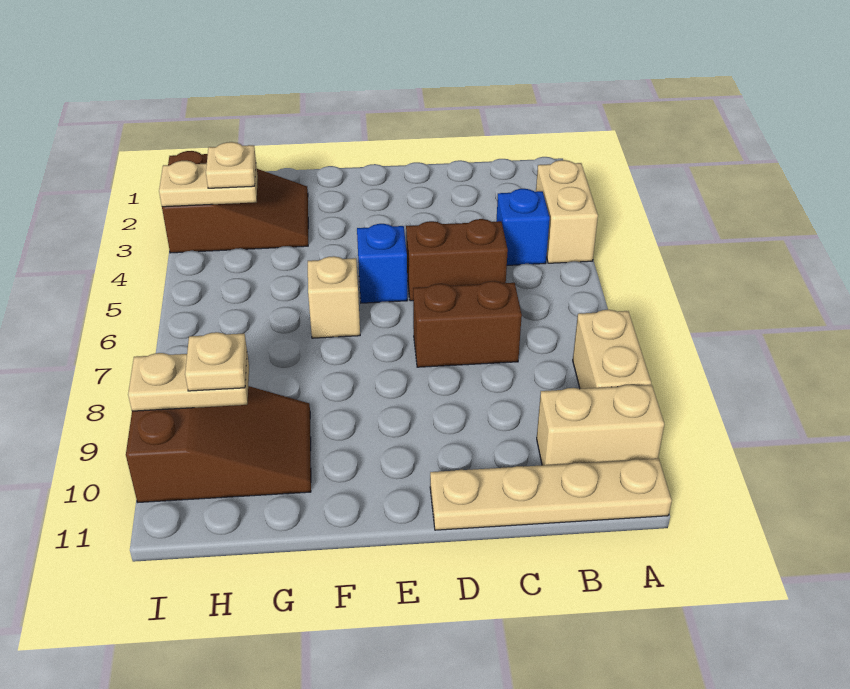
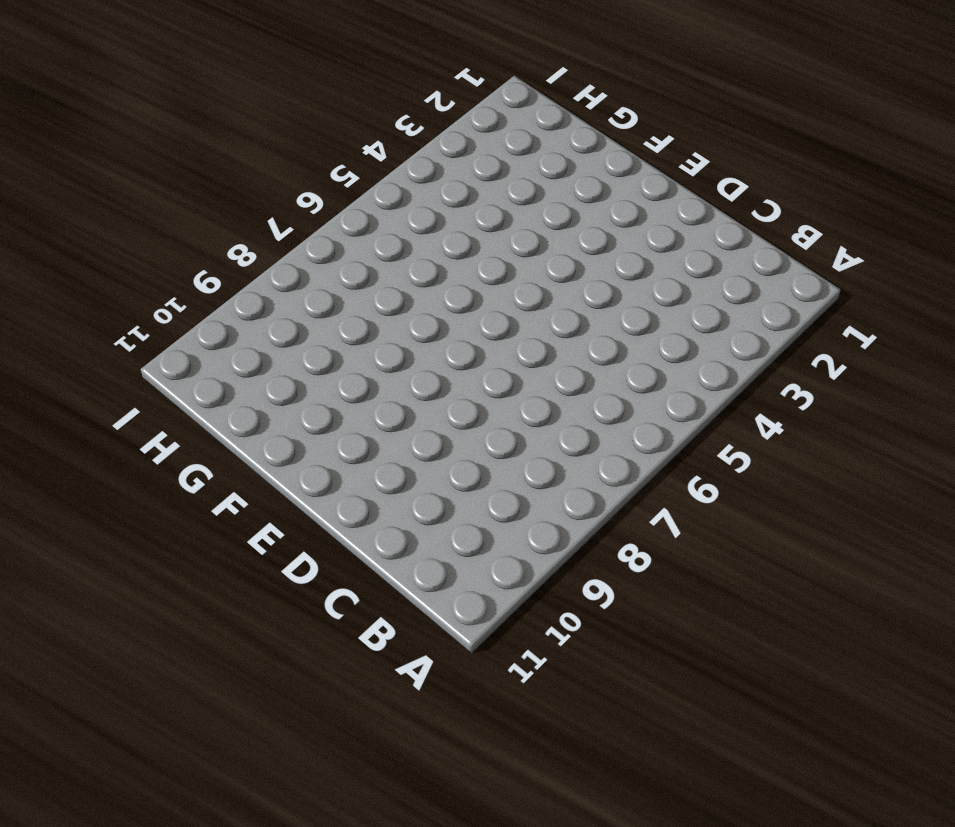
none -> tan brick A3:A4 level 1
none -> tan brick A8:A9 level 1
none -> tan brick A10:B10 level 1

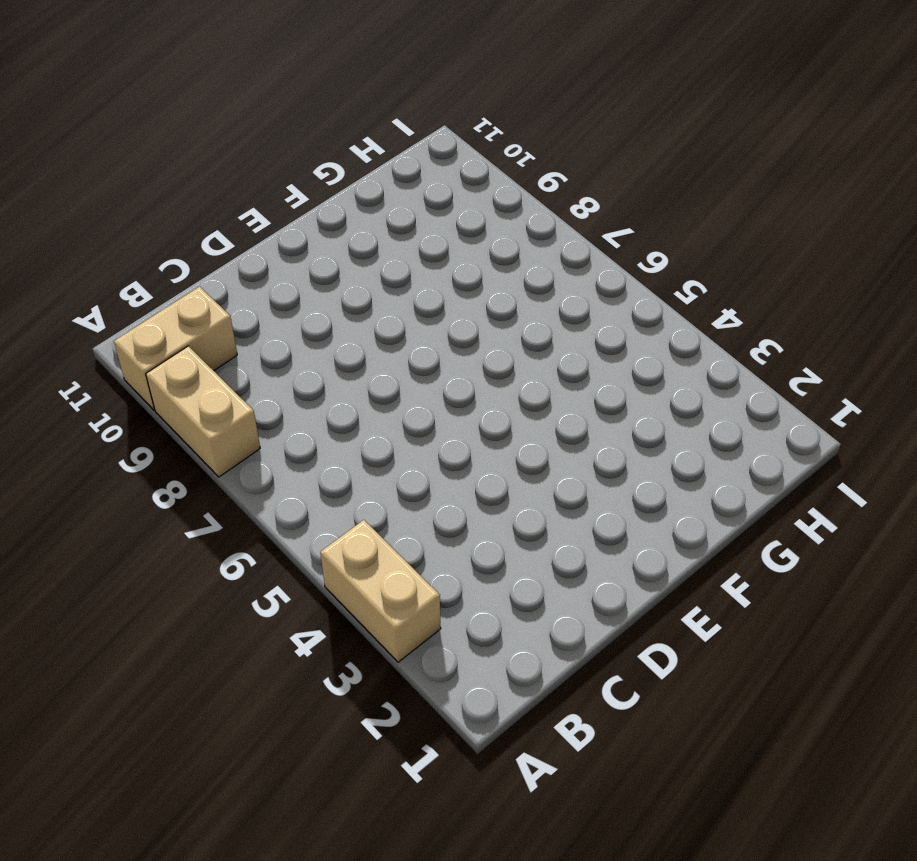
none -> tan plate A11:D11 level 1
none -> blue brick B4 level 1
none -> brown brick C5:D5 level 1

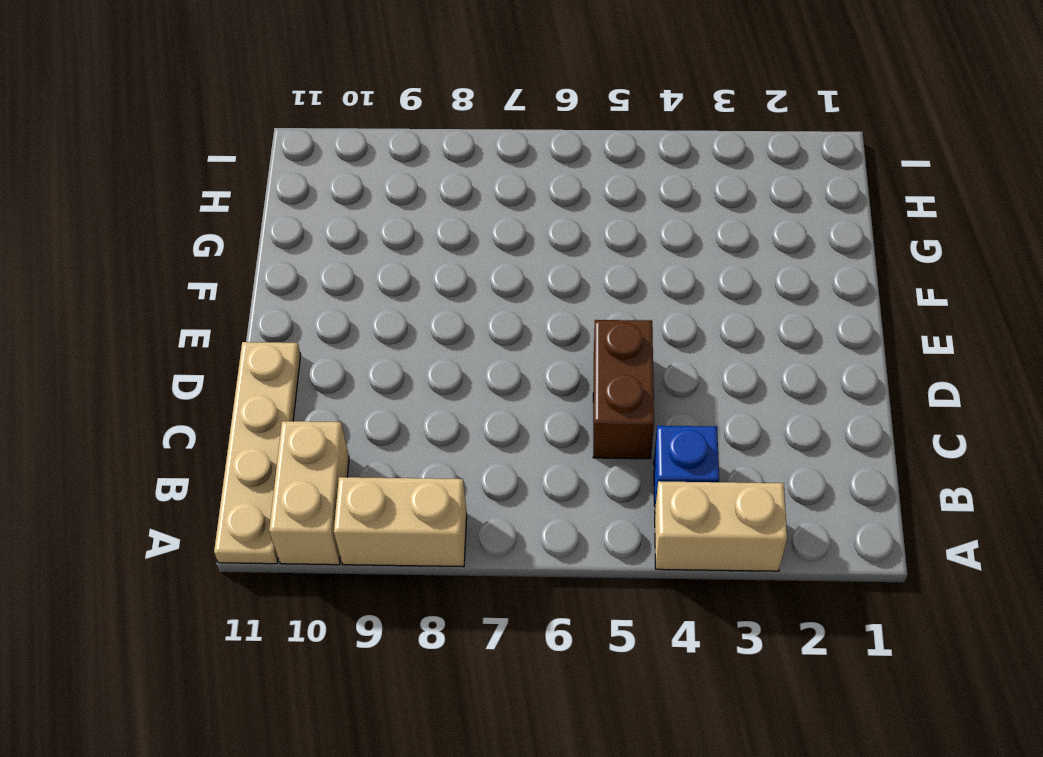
none -> brown brick C7:D7 level 1
none -> blue brick E5 level 1
none -> tan brick F6 level 1

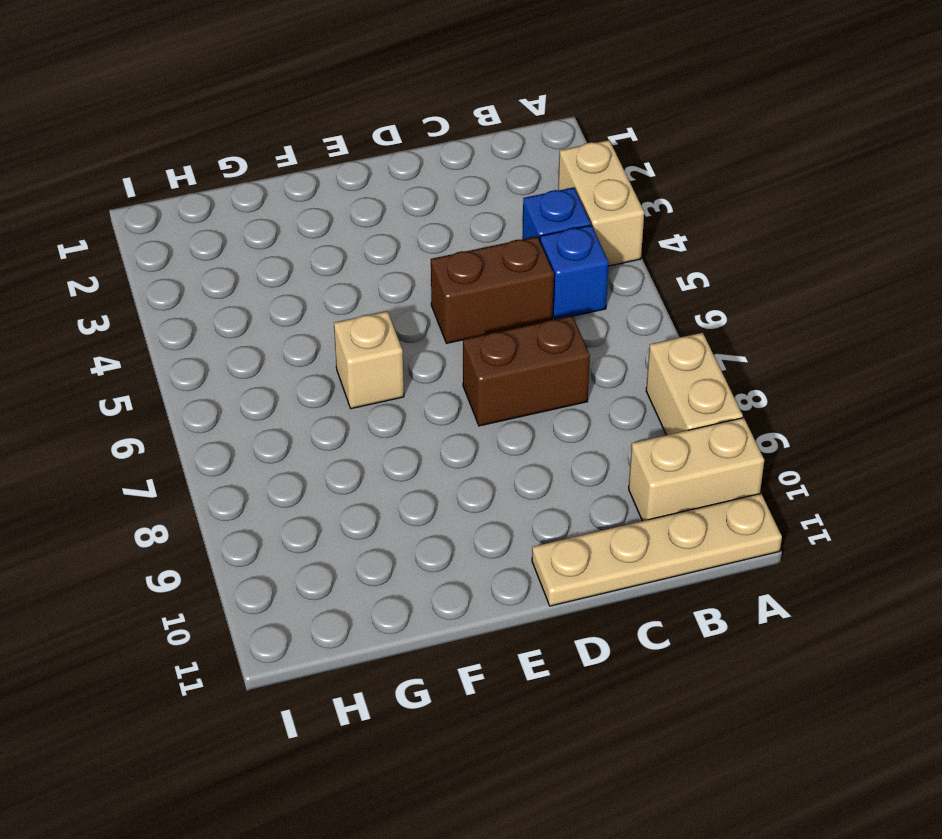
blue brick B5 level 1 -> blue brick E5 level 1
none -> brown slope G2:I3 level 1 top I
none -> brown slope G9:I10 level 1 top I
none -> tan plate H3:I3 level 2

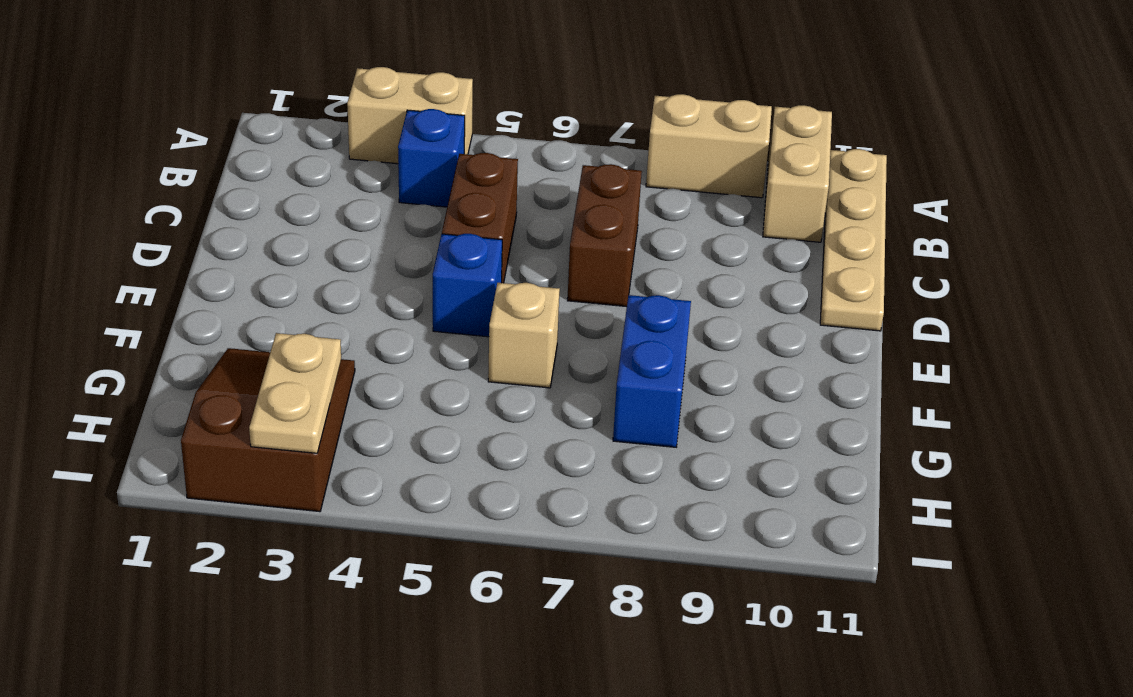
blue brick F8:G8 level 1 -> none
none -> brown slope G9:I10 level 1 top I
none -> tan plate H9:I9 level 2
none -> tan plate H3 level 3

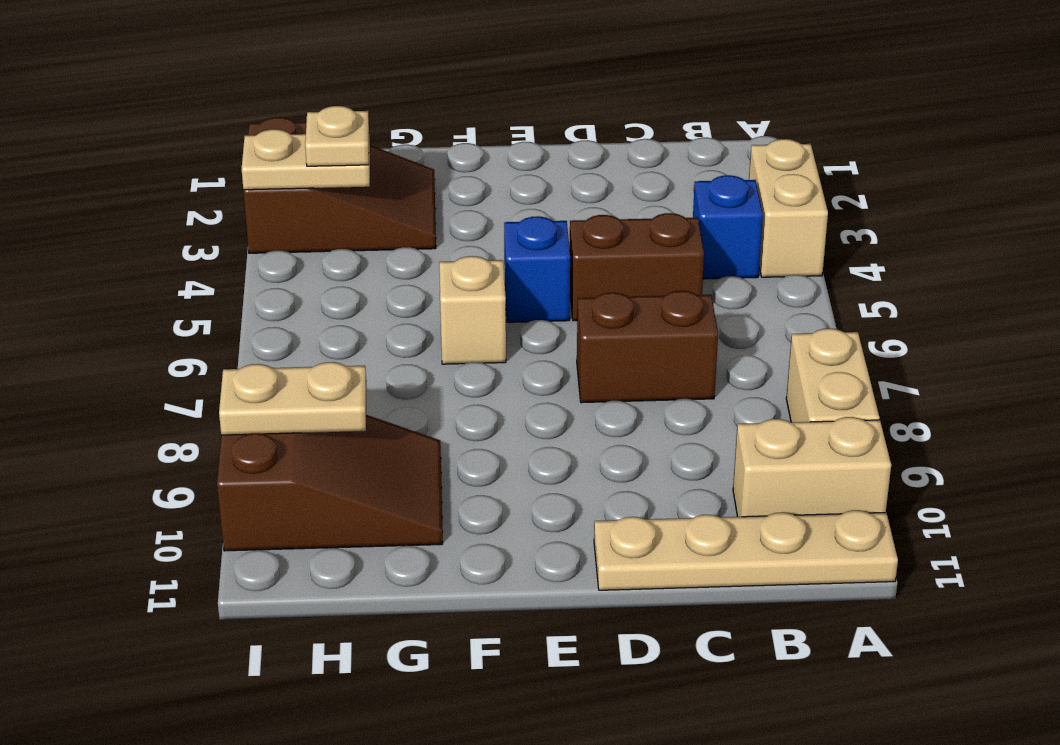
none -> tan plate H9 level 3

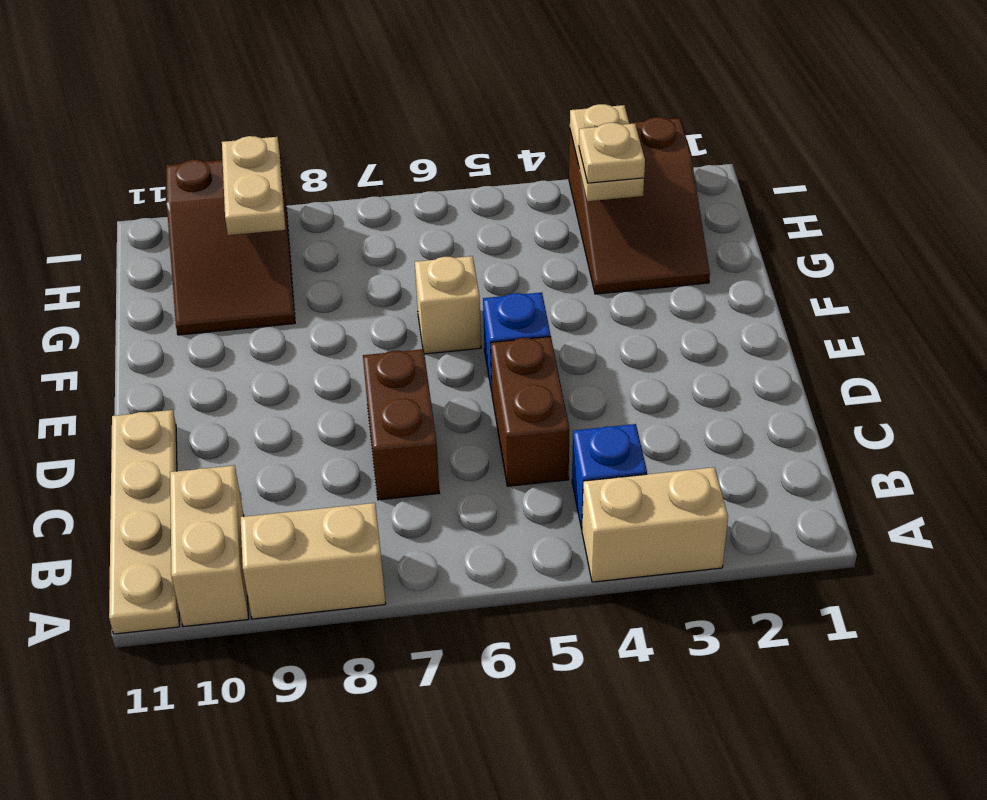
none -> tan plate H9 level 3

